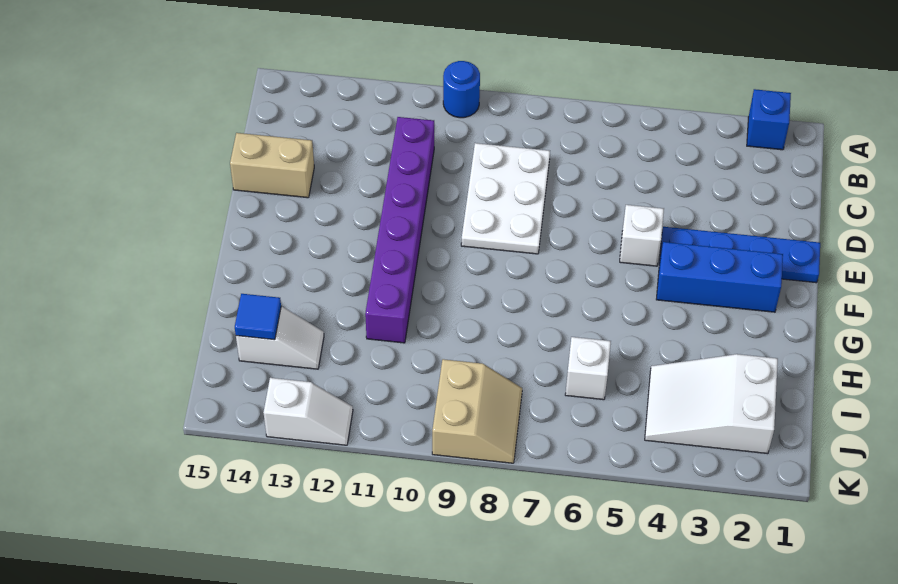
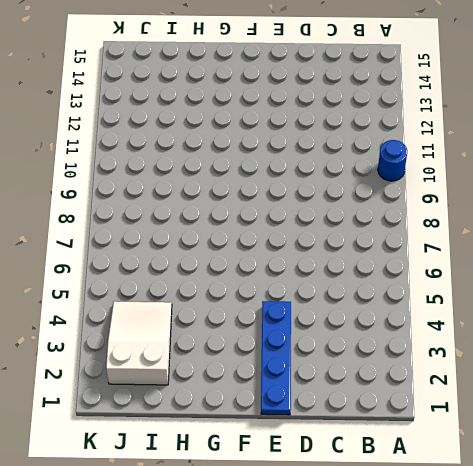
none -> blue brick A2 level 1
none -> white plate C8:E9 level 1
none -> purple brick C11:H11 level 1

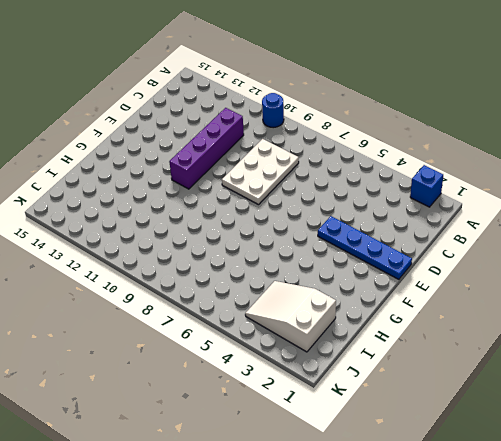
purple brick C11:F11 level 1 -> purple brick C11:H11 level 1
none -> tan brick D14:D15 level 1
none -> white brick E5 level 1
none -> blue brick F2:F4 level 1

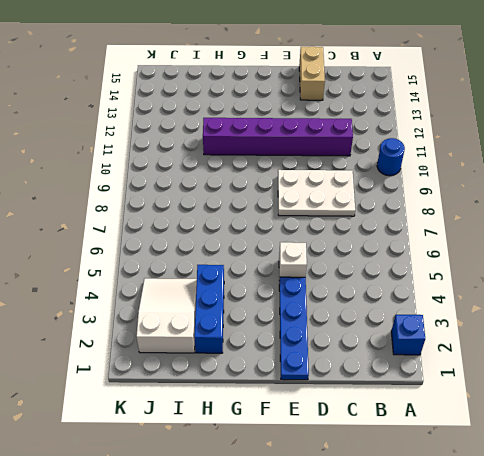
blue brick H2:H4 level 1 -> blue brick F2:F4 level 1
none -> white brick I6 level 1
none -> white slope I13:I14 level 1 top 14
none -> tan slope J8:K9 level 1 top 9

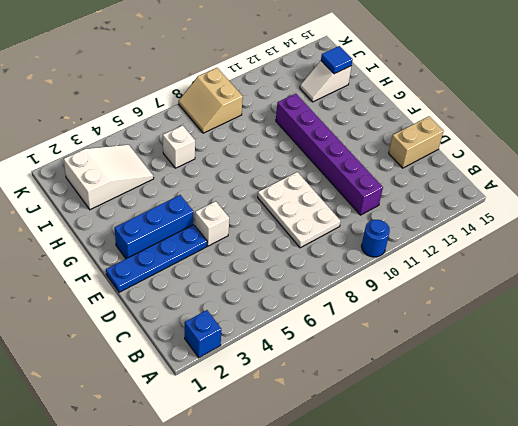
none -> white slope K12:K13 level 1 top 13

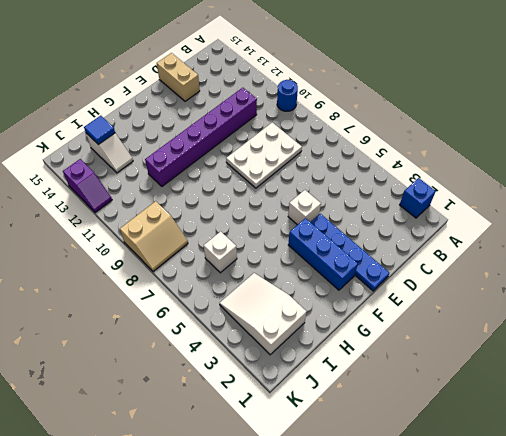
purple slope K12:K13 level 1 top 13 -> white slope K12:K13 level 1 top 13

